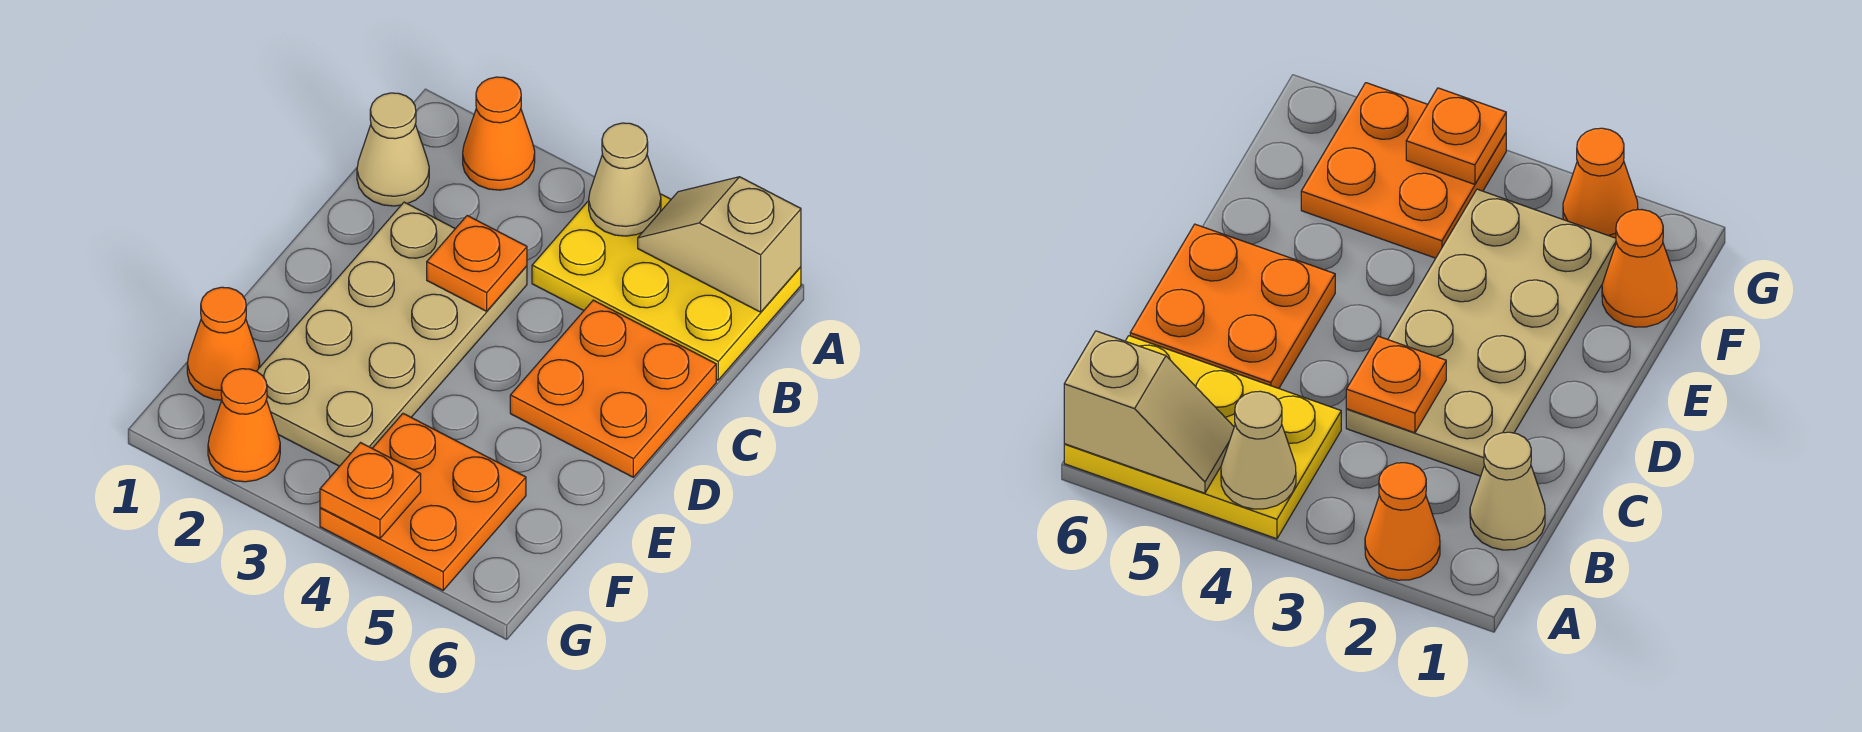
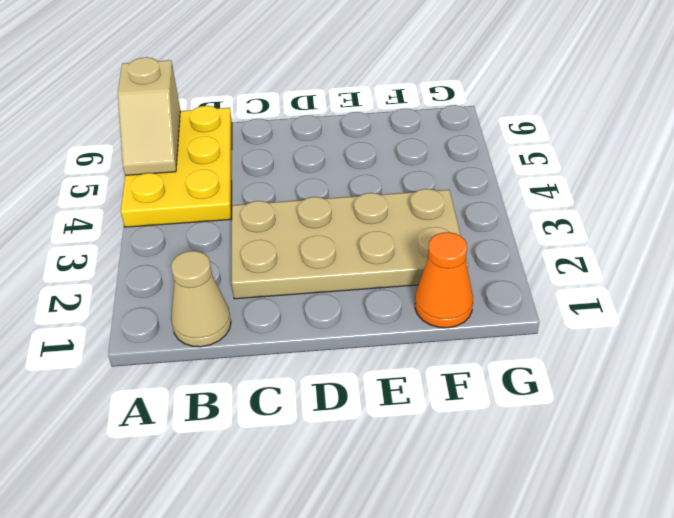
none -> orange cone A2 level 1
none -> orange plate C5:D6 level 1
none -> orange plate F4:G5 level 1

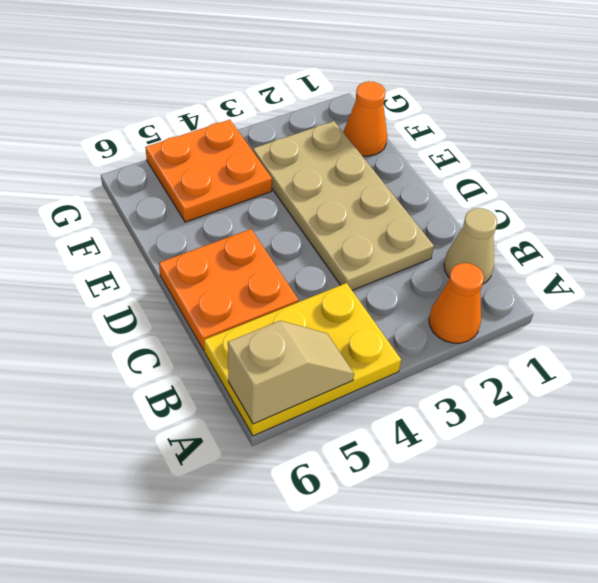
none -> orange cone G2 level 1
none -> tan cone A4 level 2
none -> orange plate C3 level 2

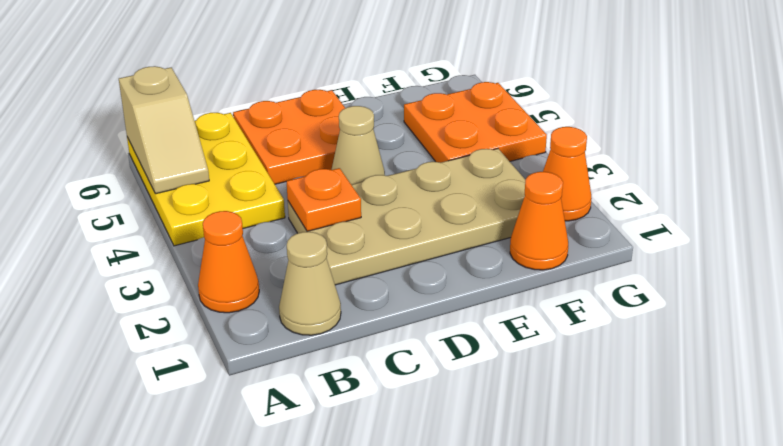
tan cone D4 level 1 -> tan cone A4 level 2
none -> orange plate G4 level 2

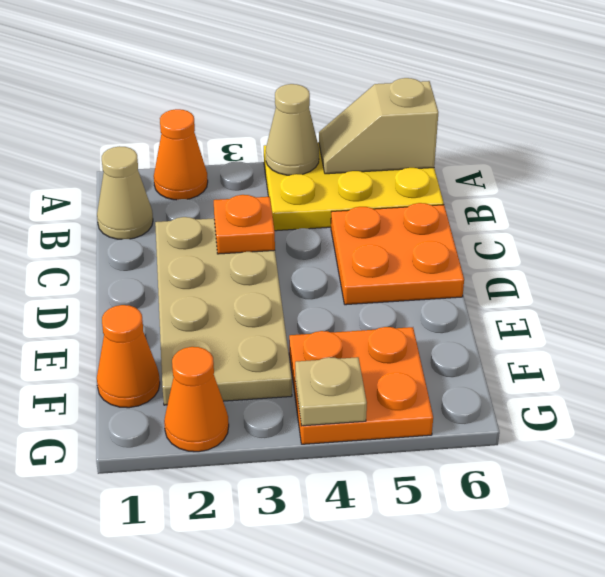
tan plate G4 level 2 -> orange plate G4 level 2

